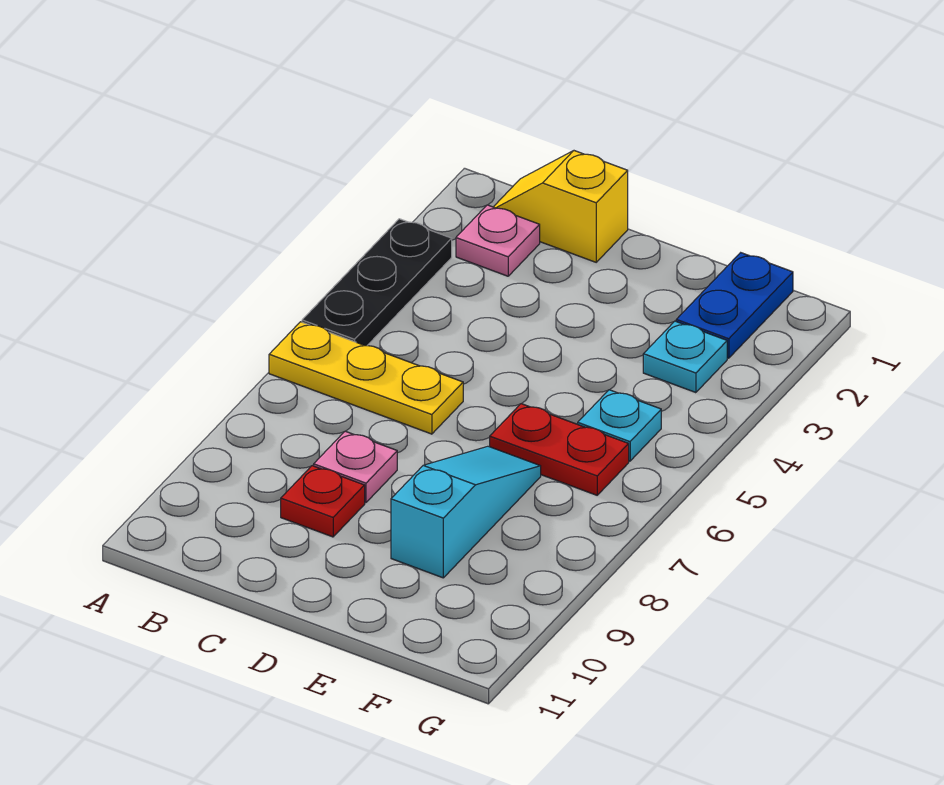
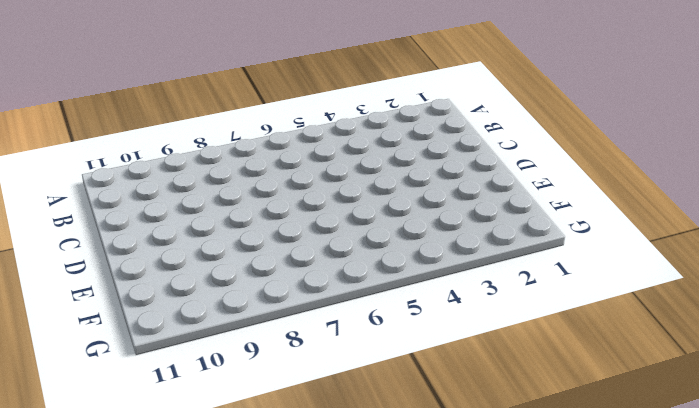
none -> black plate A3:A5 level 1
none -> yellow plate A6:C6 level 1

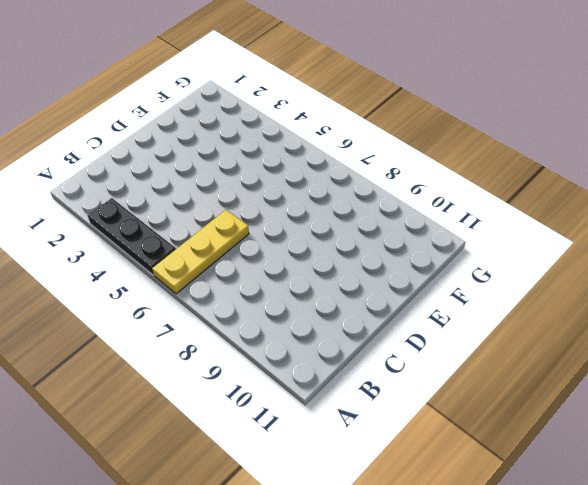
none -> yellow slope B1:C1 level 1 top C
none -> pink plate B2 level 1

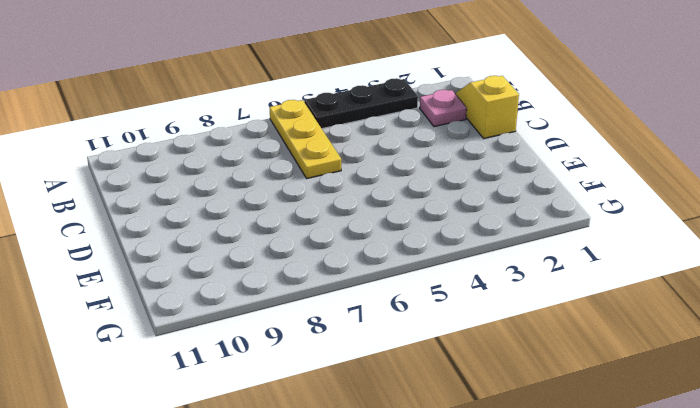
none -> pink plate C8 level 1
none -> red plate C9 level 1

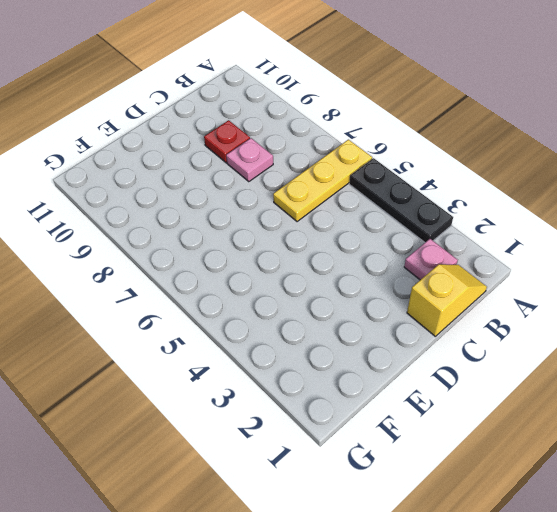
none -> red plate E6:F6 level 1
none -> cyan slope E7:E9 level 1 top 9

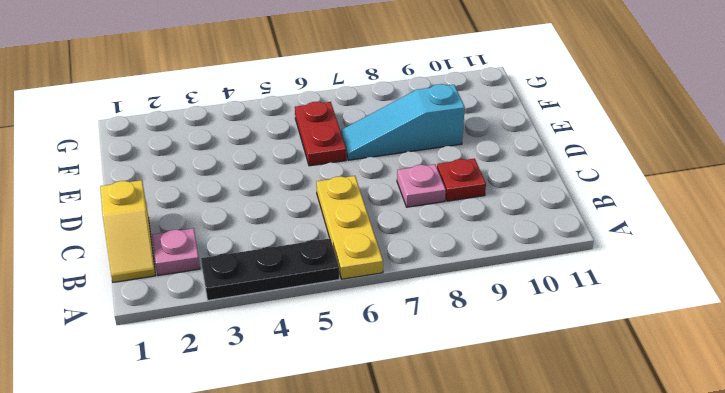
none -> blue plate F1:F2 level 1
none -> cyan plate F3 level 1

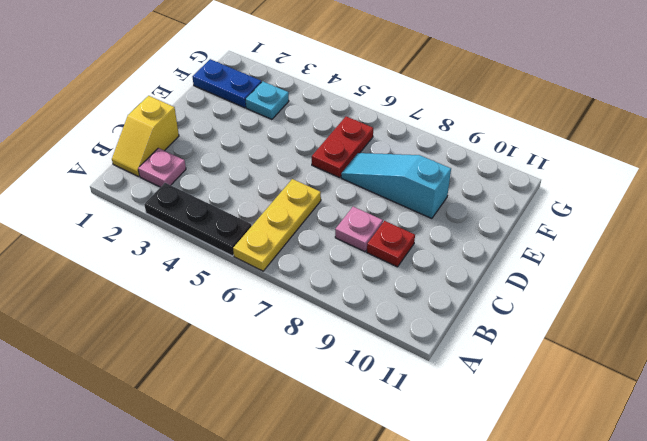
none -> cyan plate F5 level 1

